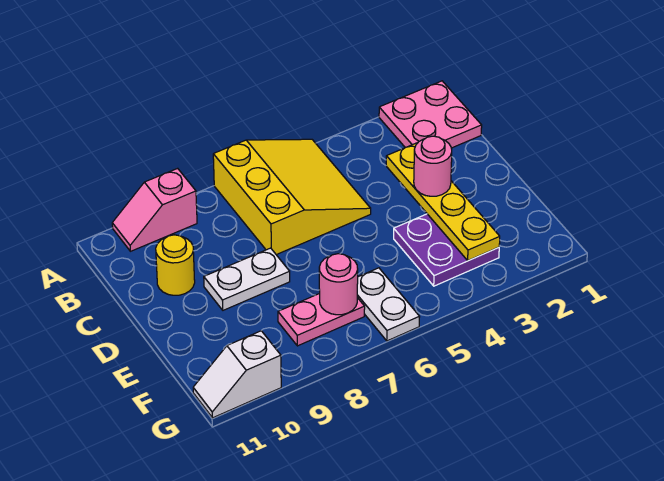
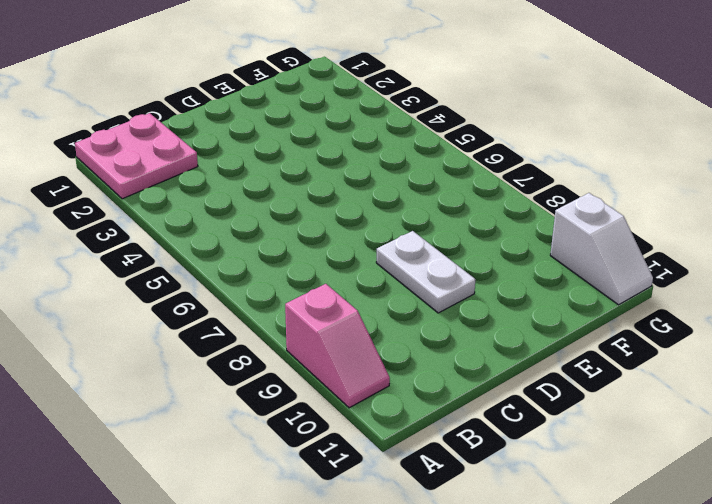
none -> yellow slope A5:C7 level 1 top 7
none -> yellow round brick C10 level 1
none -> purple plate E3:F4 level 1

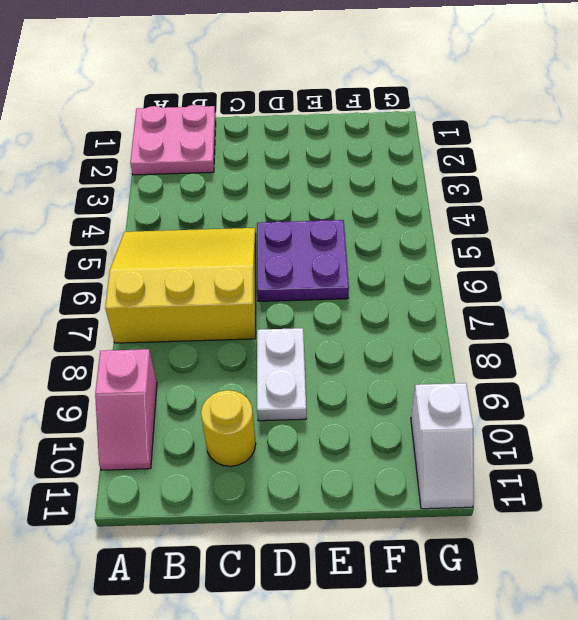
purple plate D5:E6 level 1 -> purple plate E3:F4 level 1
none -> white plate F6:G6 level 1
none -> pink plate F7:F8 level 1
none -> yellow plate C3:F3 level 2

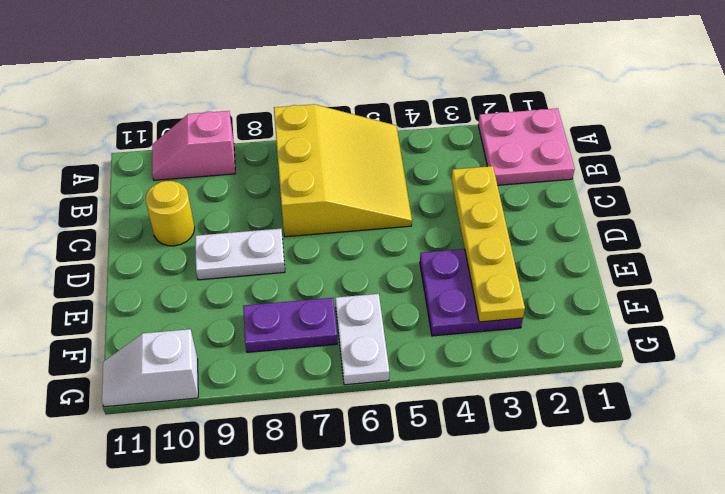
purple plate F7:F8 level 1 -> pink plate F7:F8 level 1
none -> pink round brick F7 level 2
none -> pink round brick D3 level 3

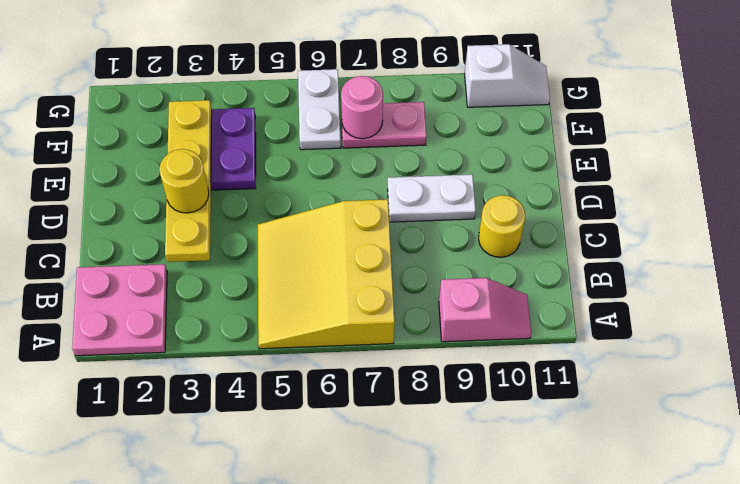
yellow round brick D3 level 3 -> pink round brick D3 level 3

